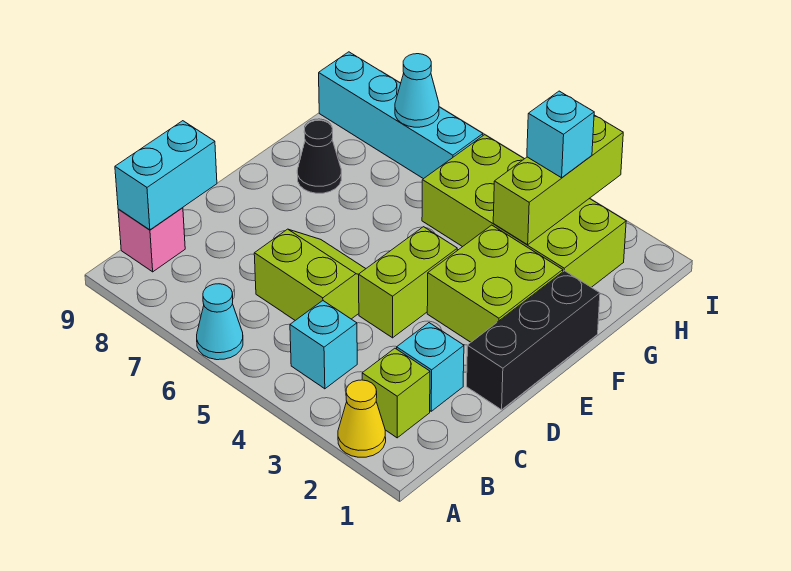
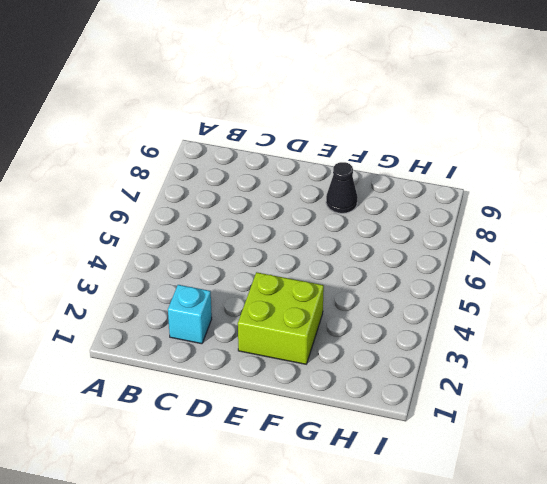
none -> yellow cone A2 level 1
none -> cyan cone A6 level 1
none -> lime brick B2 level 1

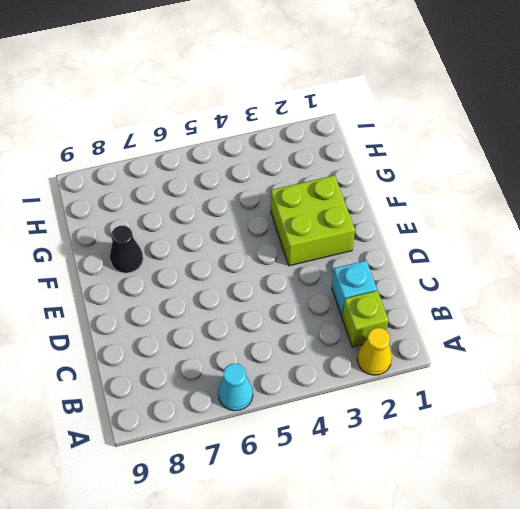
none -> cyan brick B4 level 1
none -> pink brick B9 level 1
none -> lime slope C5:D6 level 1 top C

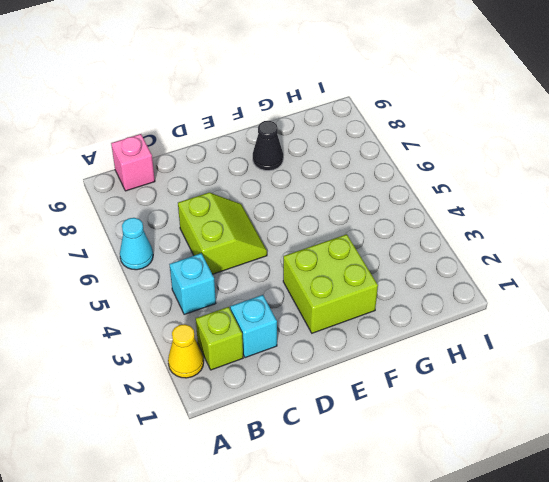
none -> black brick D1:F1 level 1
none -> lime brick D4:E4 level 1
none -> lime brick G2:H5 level 1

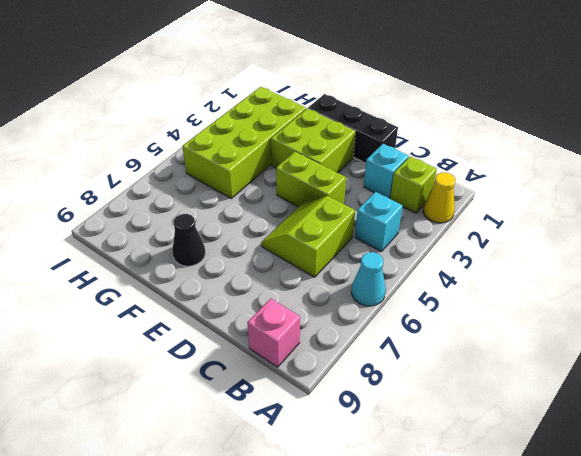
none -> cyan brick H6:H9 level 1
none -> cyan brick B9:C9 level 2
none -> lime brick G3:I3 level 2

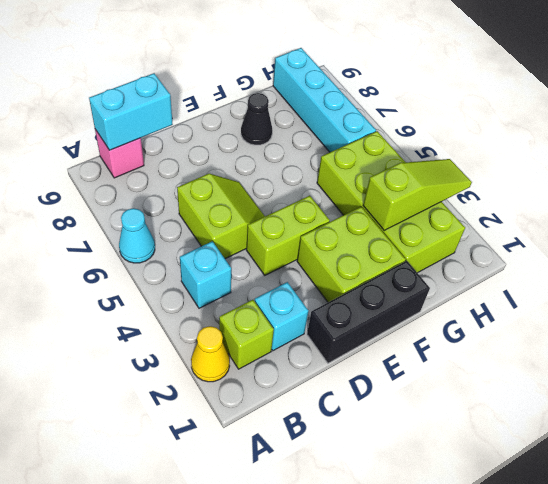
lime slope G3:I3 level 2 top G -> lime brick G3:I3 level 2
none -> cyan cone H7 level 2
none -> cyan brick H3 level 3

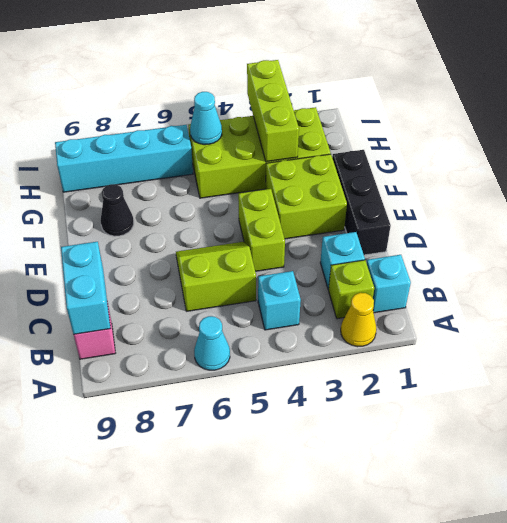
cyan brick B1 level 1 -> cyan brick H3 level 3
cyan cone H5 level 2 -> cyan cone H7 level 2

